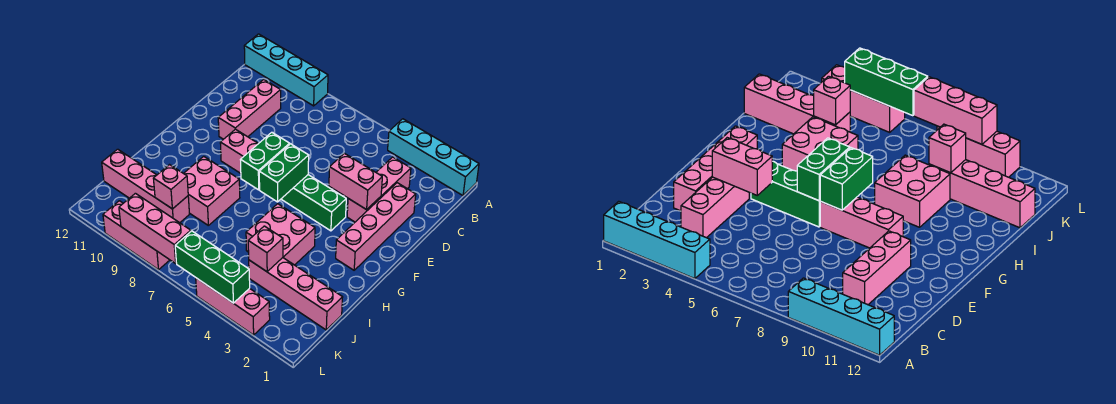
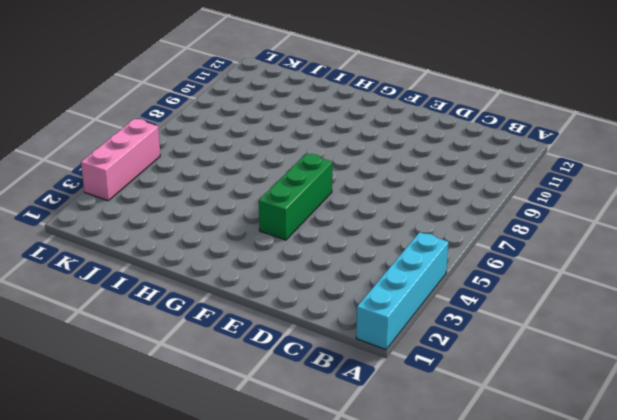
none -> cyan brick A9:A12 level 1
none -> pink brick C3:E3 level 1
none -> pink brick C10:E10 level 1

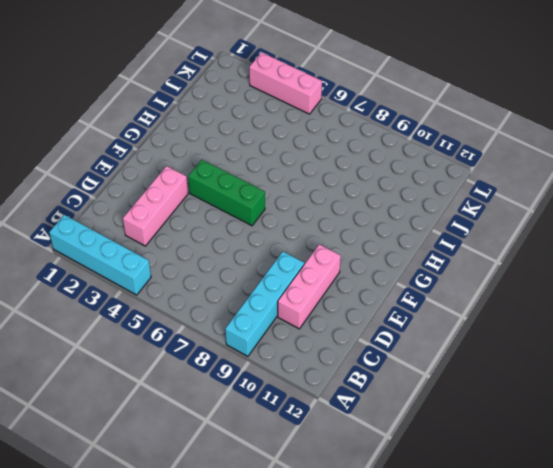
cyan brick A9:D9 level 1 -> cyan brick A9:A12 level 1
none -> pink brick D2:G2 level 1
none -> pink brick F7:F9 level 1
none -> pink brick H4:I5 level 1

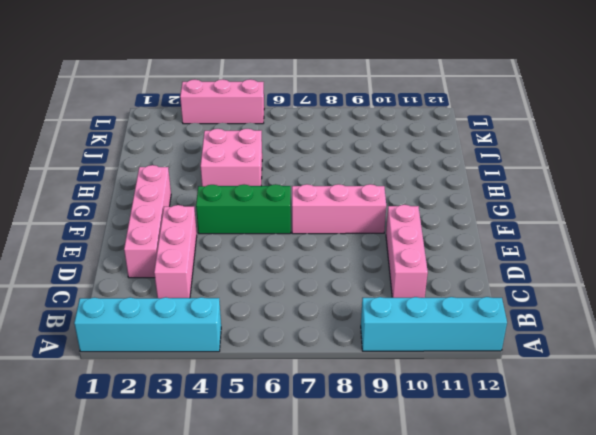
none -> pink brick H8:I9 level 1
none -> pink brick J1:J4 level 1
none -> pink brick J9:J12 level 1

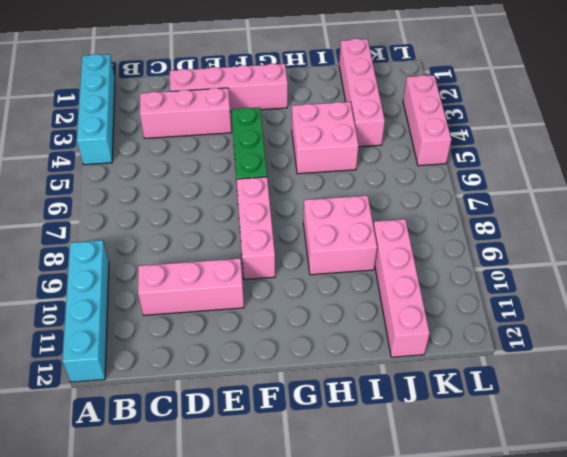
none -> pink brick L8:L10 level 1
none -> pink brick E3:E4 level 2
none -> green brick F6:G6 level 2

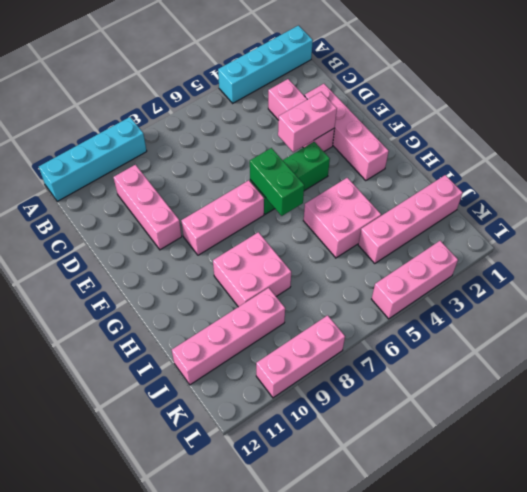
none -> green brick F7:G7 level 2
none -> pink brick J4 level 2
none -> pink brick J9 level 2

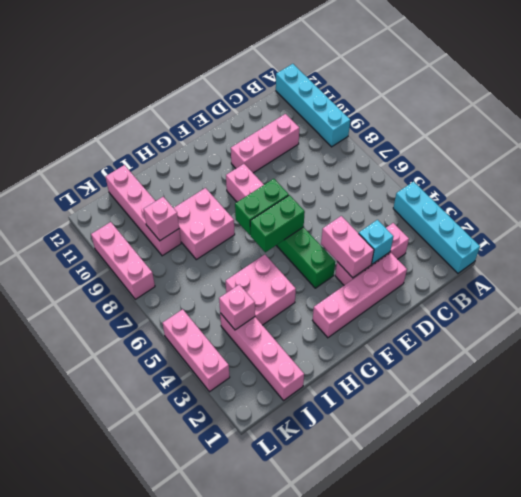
cyan brick D3 level 2 -> none
none -> green brick L4:L6 level 2
none -> pink brick L7:L9 level 2

